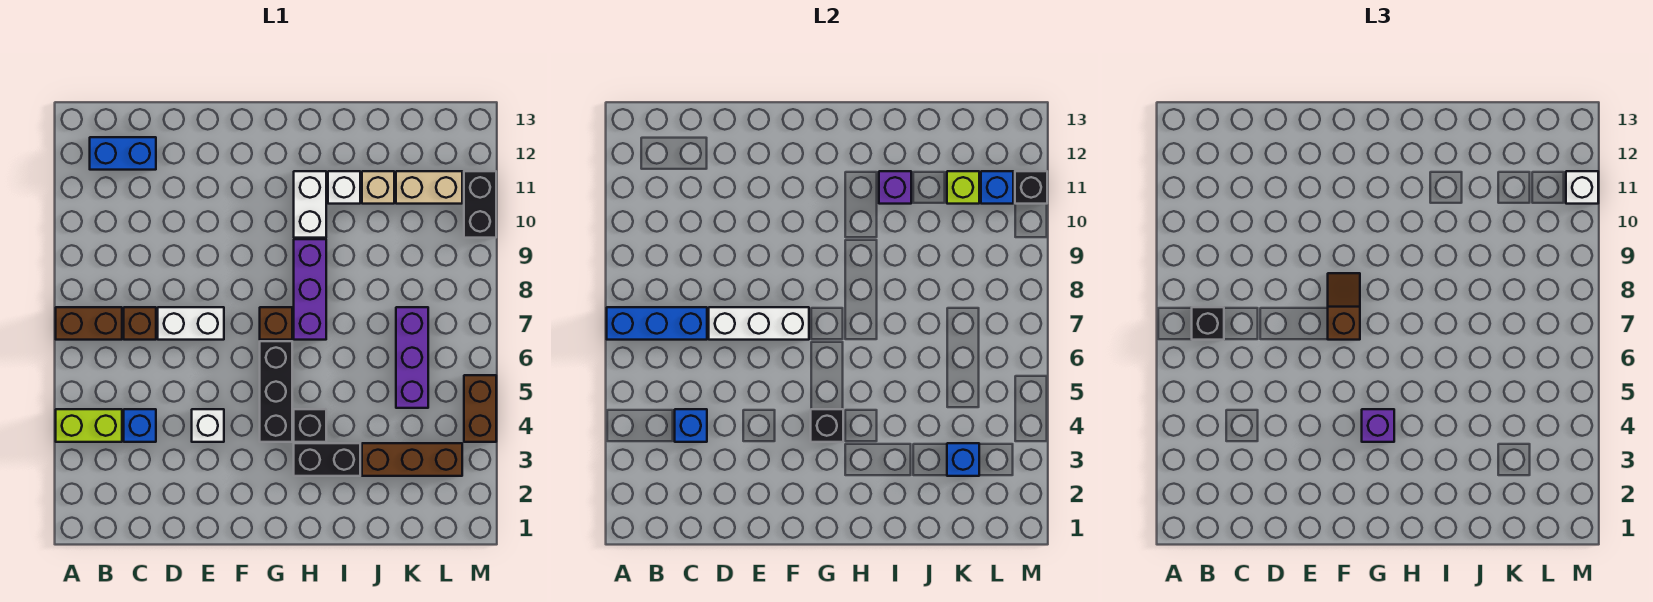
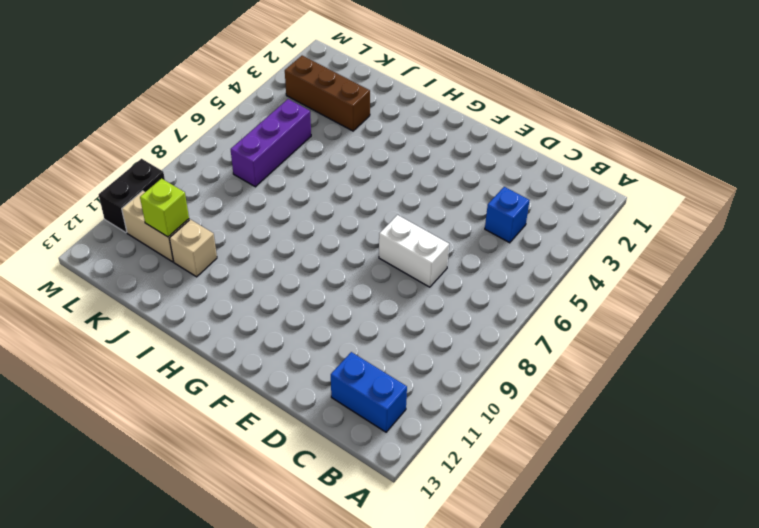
none -> lime brick A4:B4 level 1
none -> brown brick A7:B7 level 1
none -> brown brick C7 level 1
none -> white brick E4 level 1

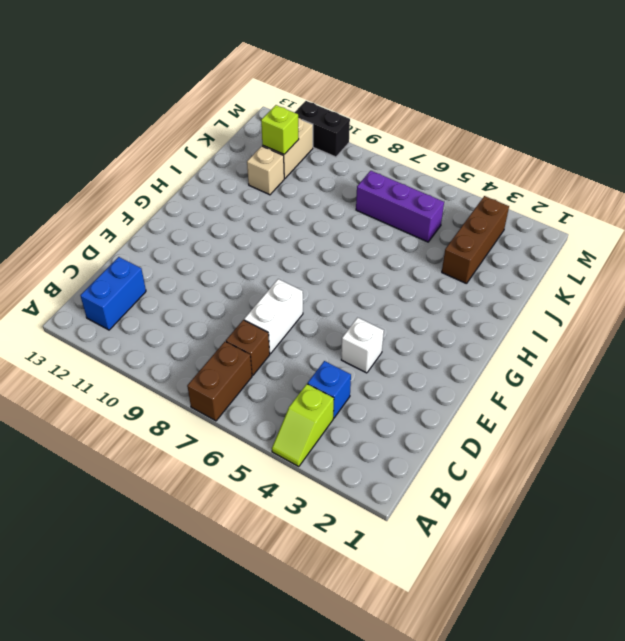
lime slope A4:B4 level 1 top B -> lime brick A4:B4 level 1
none -> black brick G4:G6 level 1
none -> brown brick G7 level 1
none -> black brick H3:I3 level 1
none -> black brick H4 level 1

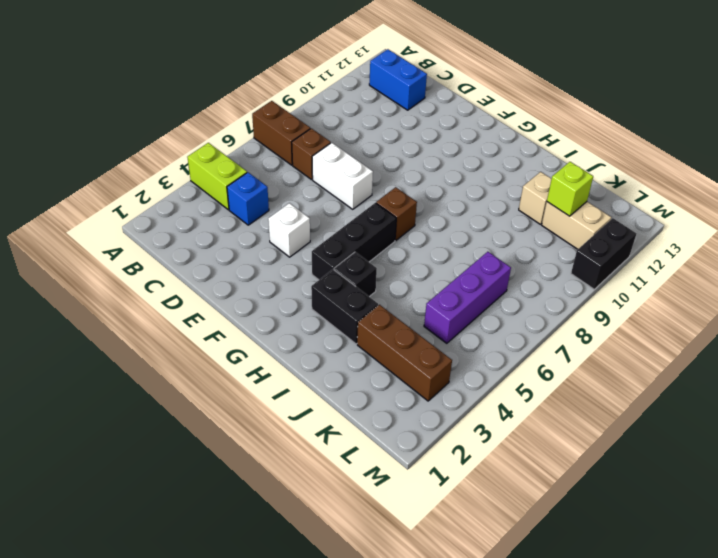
none -> purple brick H7:H9 level 1
none -> white brick H10:H11 level 1
none -> white brick I11 level 1
none -> brown brick M4:M5 level 1

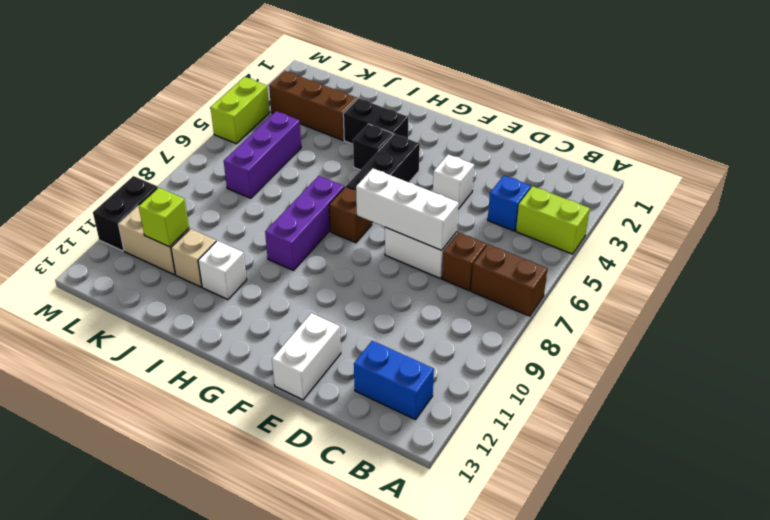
white brick E12:E13 level 1 -> white brick H10:H11 level 1
lime brick M4:M5 level 1 -> brown brick M4:M5 level 1
none -> blue brick A7:C7 level 2
none -> blue brick C4 level 2
none -> black brick G4 level 2
none -> purple brick I11 level 2

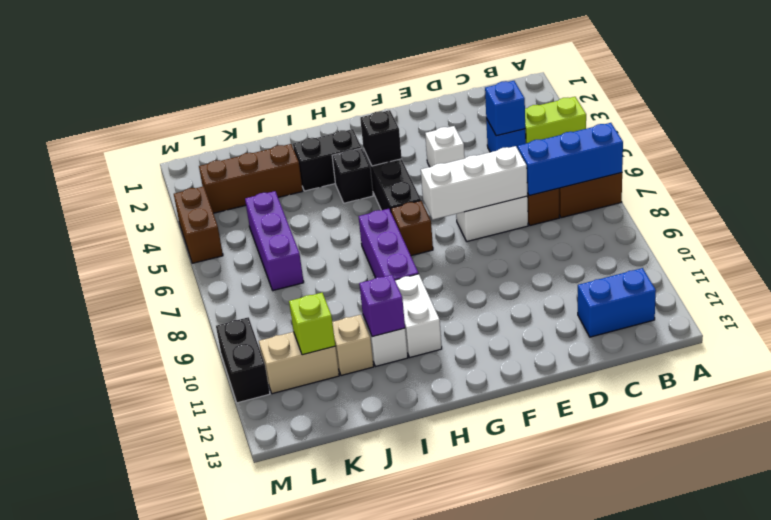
none -> blue brick K3 level 2
none -> blue brick L11 level 2
none -> black brick M11 level 2
none -> black brick B7 level 3

